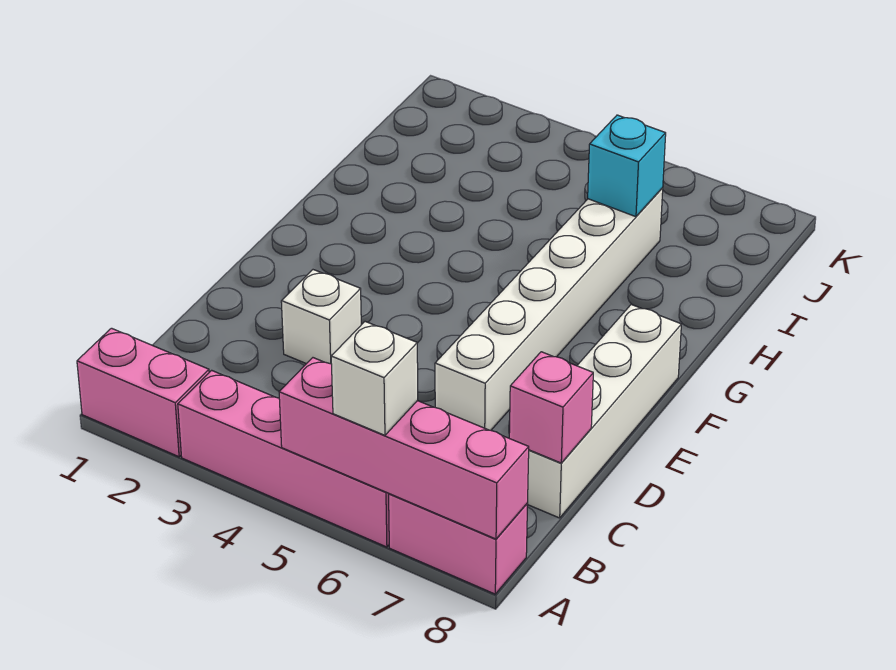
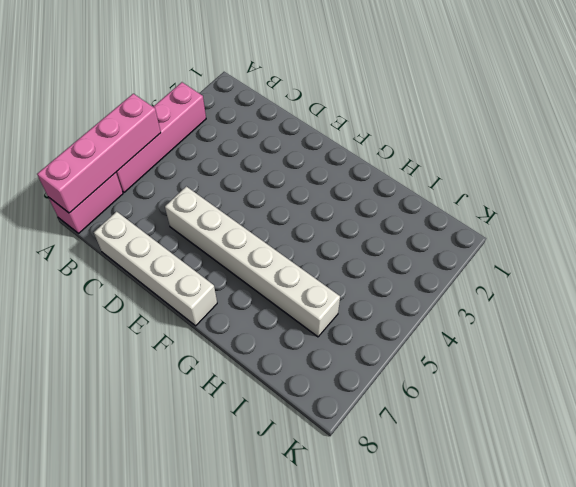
none -> pink brick A1:A2 level 1
none -> white brick D3 level 1

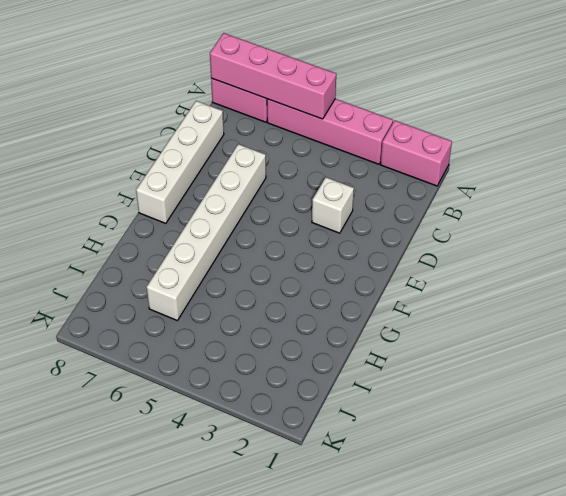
none -> pink brick C8 level 2
none -> cyan brick I6 level 2

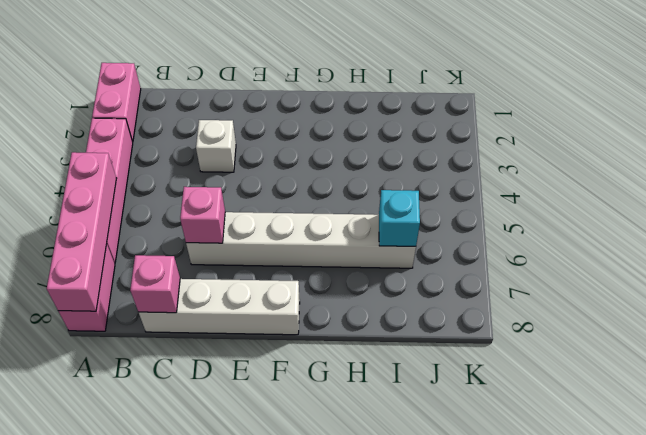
pink brick D6 level 2 -> none
none -> white brick A6 level 3

